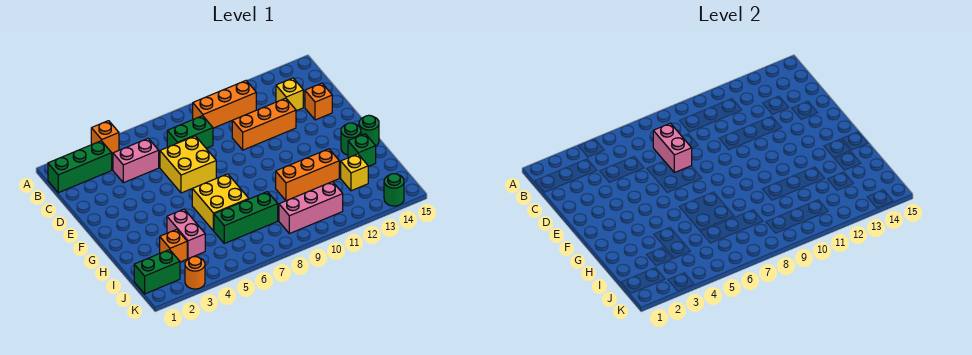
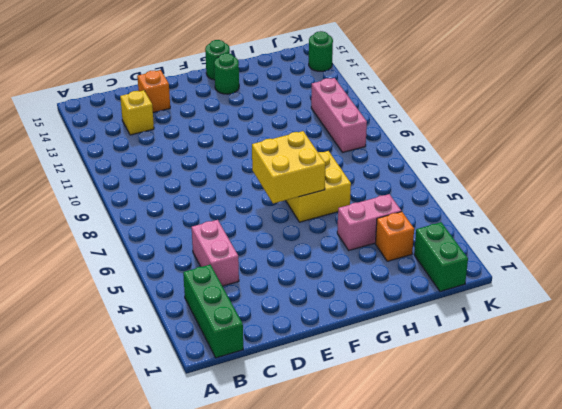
yellow brick F6:G7 level 2 -> yellow brick D6:E7 level 1
none -> orange brick A4 level 1
none -> orange brick B9:B11 level 1
none -> green brick C7:C8 level 1

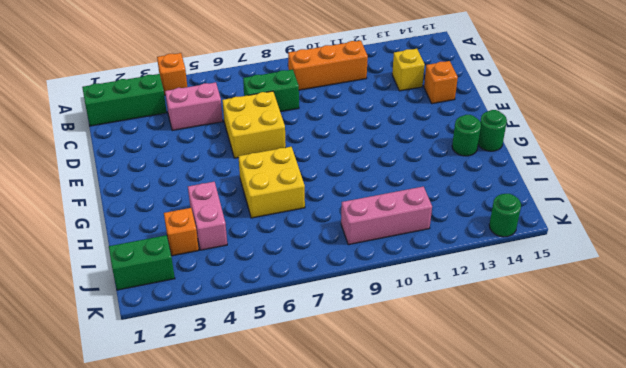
none -> orange brick D10:D12 level 1
none -> orange brick H10:H12 level 1
none -> green brick H14 level 1

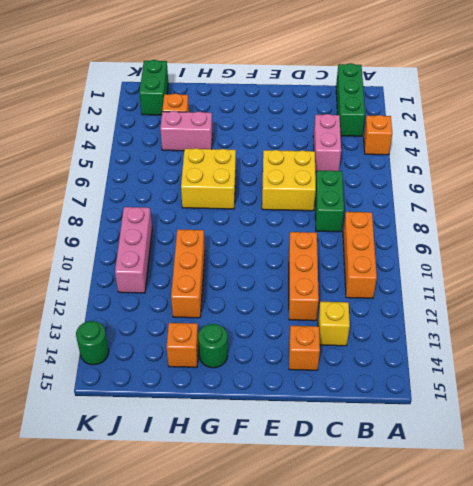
orange brick H14 level 1 -> green brick H14 level 1
none -> green round brick G15 level 1
none -> green brick I6:I8 level 1
none -> yellow brick I13 level 1

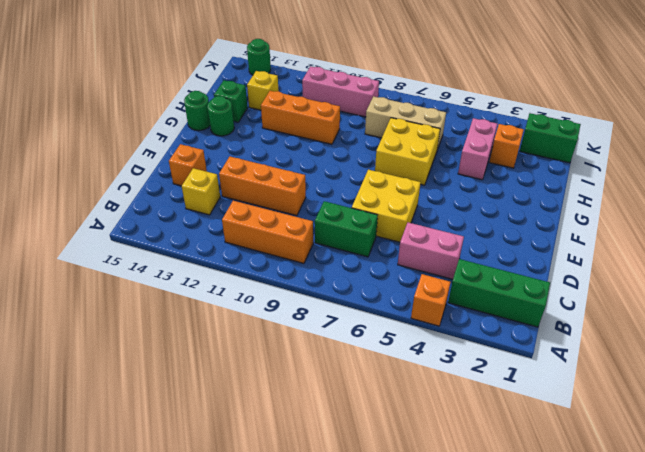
tan brick I6:I8 level 1 -> green brick I6:I8 level 1
none -> orange round brick K3 level 1
none -> pink brick C7:D7 level 2

